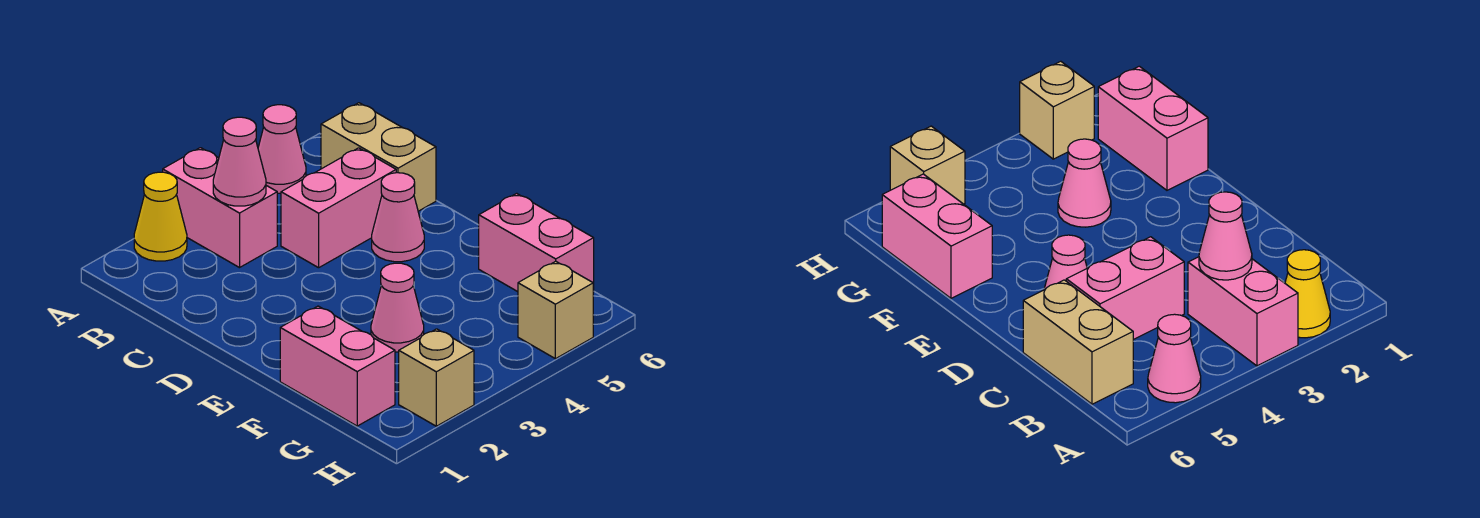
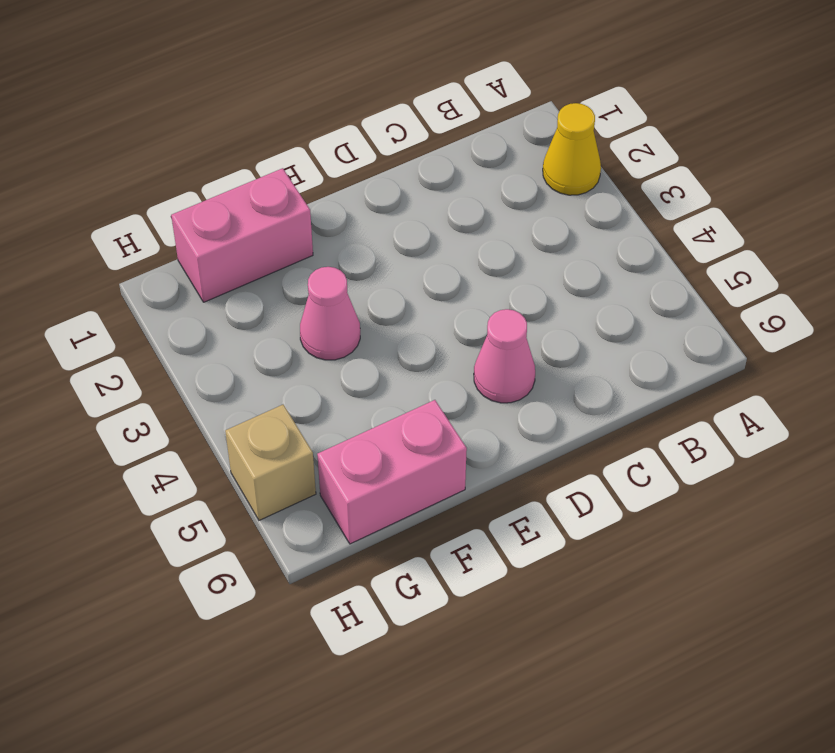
none -> pink brick A3:B3 level 1
none -> pink cone A5 level 1
none -> tan brick B6:C6 level 1

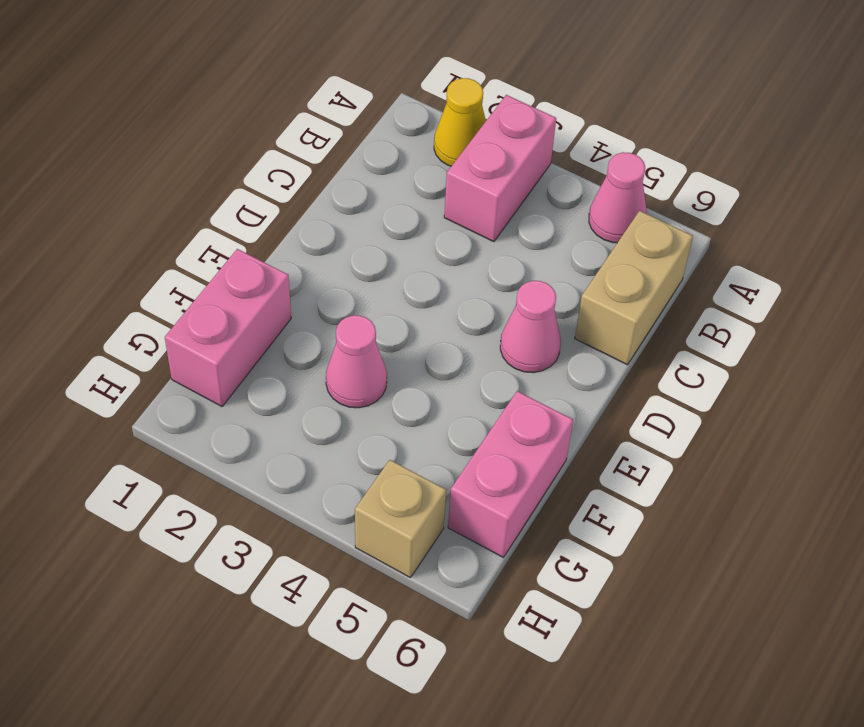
none -> pink brick C4:C5 level 1
none -> tan brick H2 level 1
none -> pink cone B3 level 2

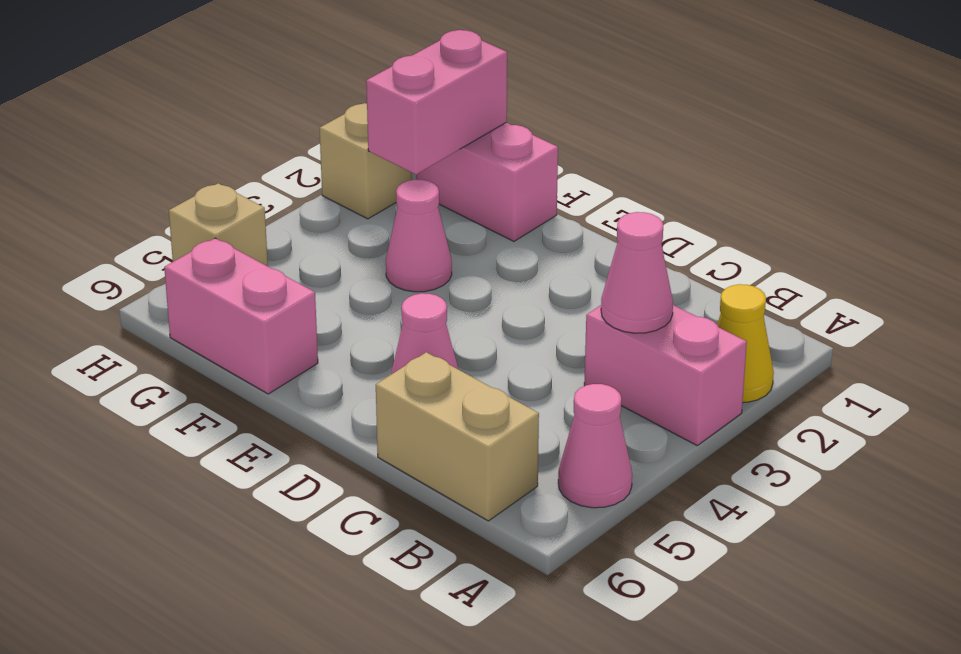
pink brick G1:G2 level 2 -> pink brick C4:C5 level 1

